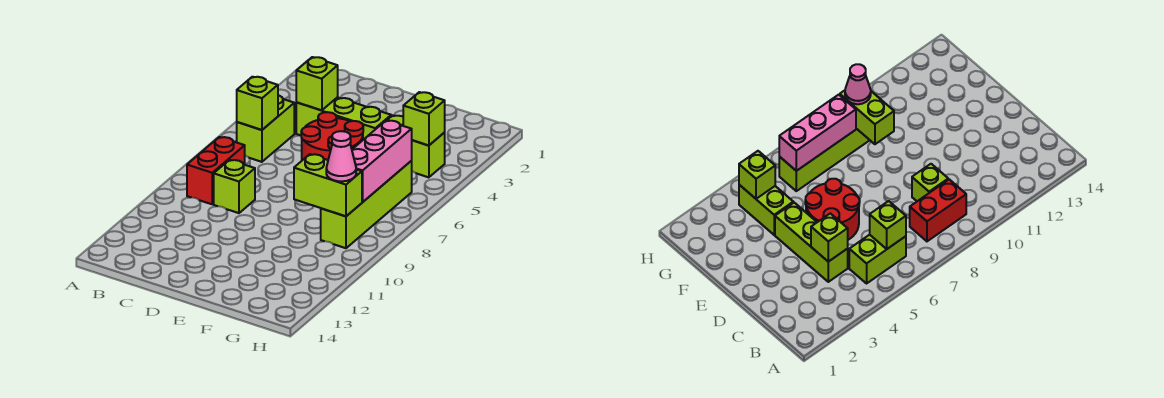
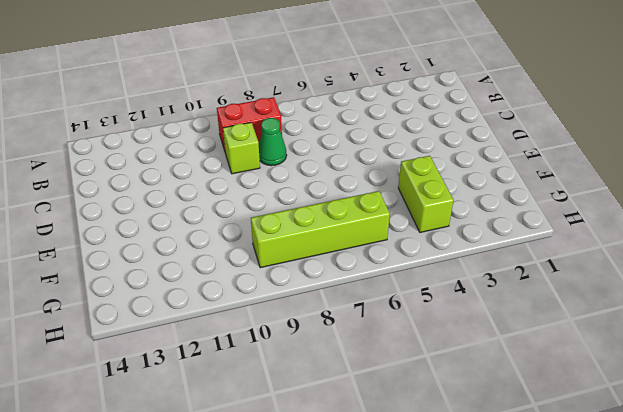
green cone C8 level 1 -> none
none -> lime brick B5:B6 level 1
none -> lime brick C4:E4 level 1
none -> red round brick D5:E6 level 1

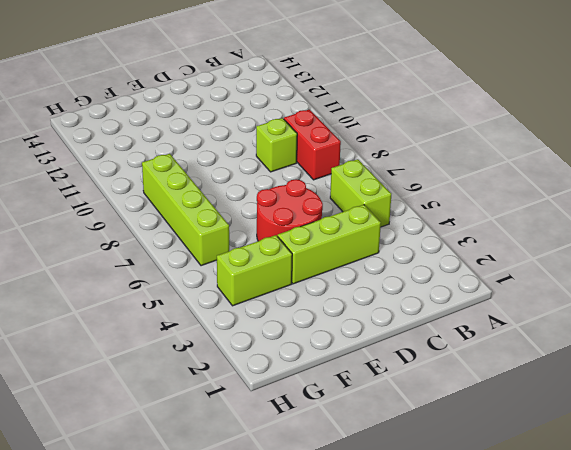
none -> lime brick B6 level 2
none -> lime brick C4 level 2
none -> lime brick F9:G9 level 2

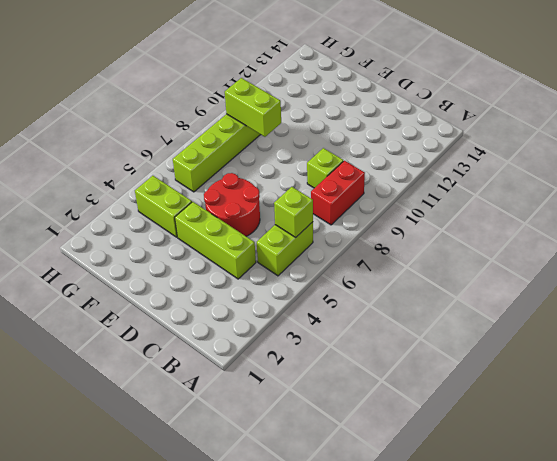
none -> lime brick C4 level 2
none -> lime brick G4 level 2
none -> pink brick G6:G8 level 2

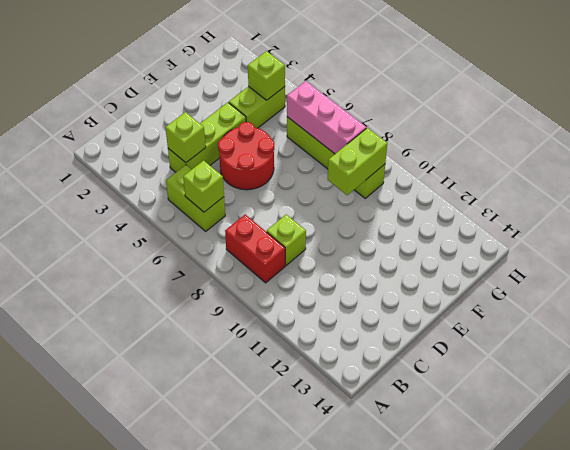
none -> pink cone G9 level 3

